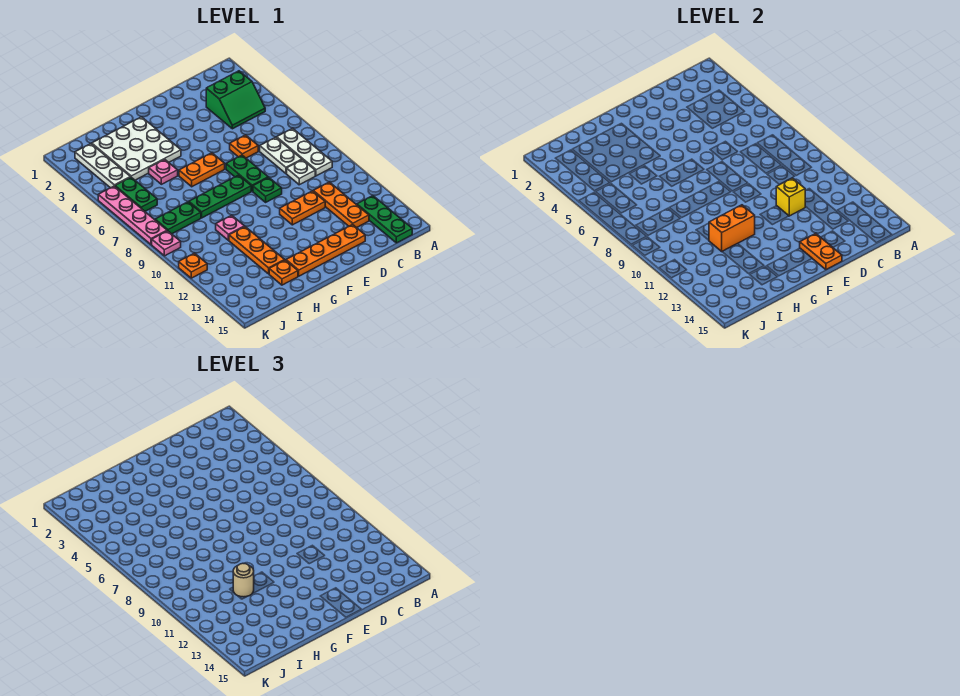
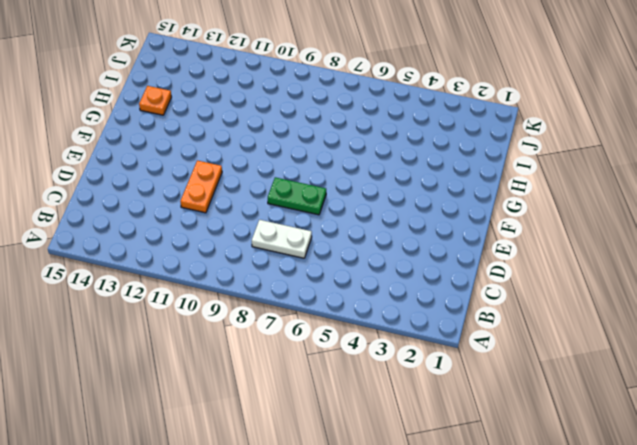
none -> green slope B3:C4 level 1 top 3
none -> white plate B7:B9 level 1
none -> green plate B13:B15 level 1

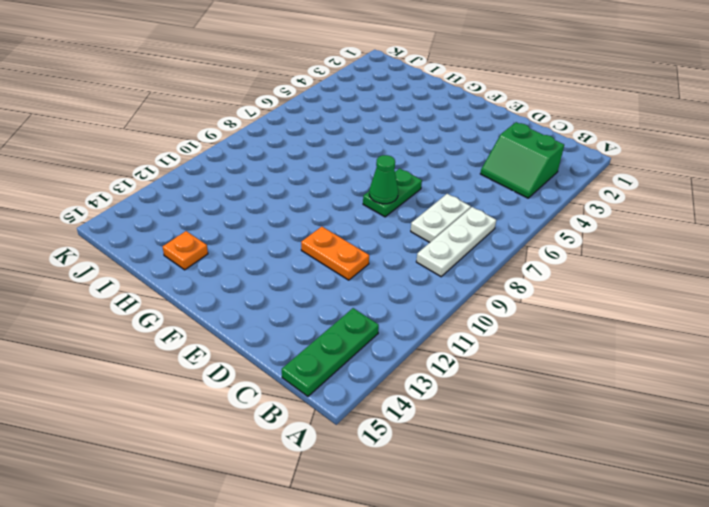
green cone E8 level 2 -> none
none -> white plate C9 level 1
none -> orange plate C11:C13 level 1
none -> orange plate D6 level 1

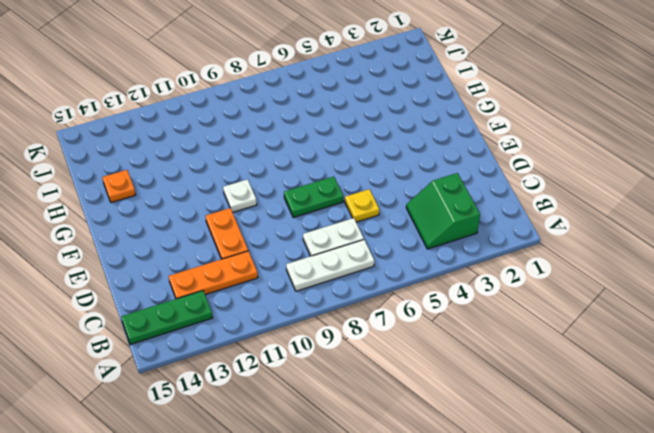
yellow plate D6 level 1 -> orange plate D6 level 1
white plate F10 level 1 -> white plate C9 level 1
none -> orange plate D14:G14 level 1
none -> green plate E9 level 1
none -> orange plate F6:G6 level 1

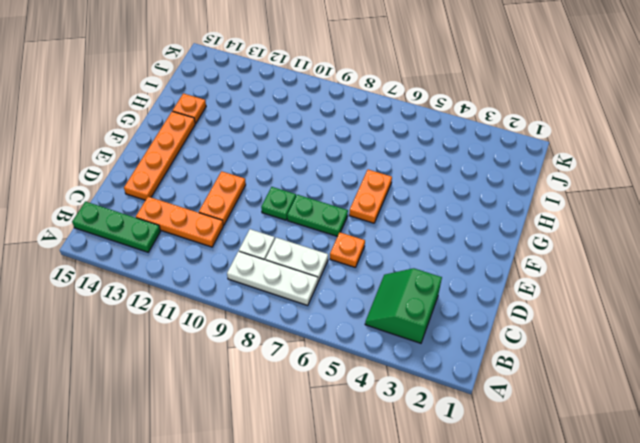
none -> green plate F8:H8 level 1
none -> white plate G2:I4 level 1
none -> pink plate H5 level 1

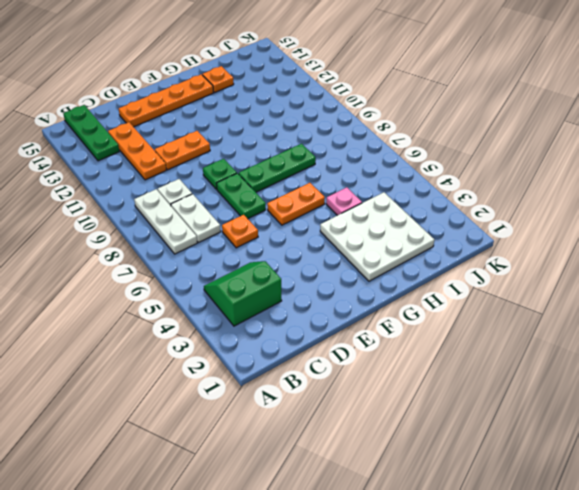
none -> pink plate H10 level 1
none -> orange plate H11:H13 level 1
none -> green plate I8:J8 level 1

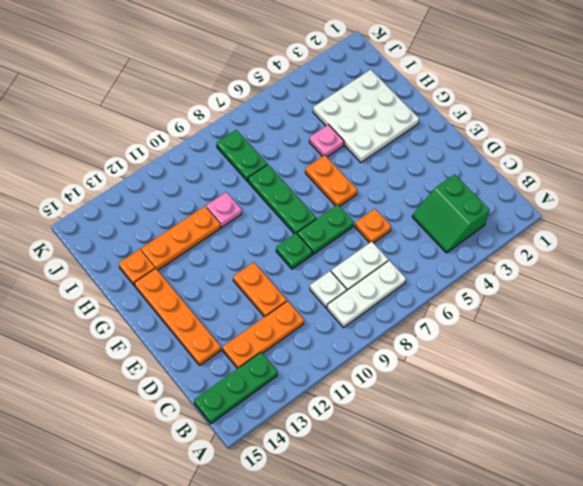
none -> white plate J2:J4 level 1
none -> green plate J5:J6 level 1
none -> pink plate K5:K8 level 1

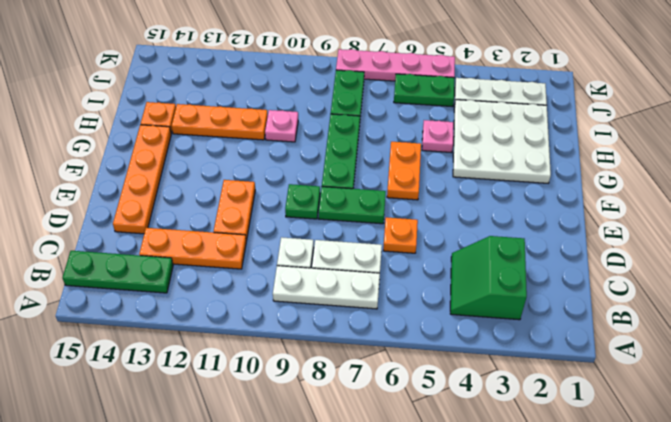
none -> pink plate K9 level 1
none -> orange plate K11 level 1
none -> yellow brick D11 level 2

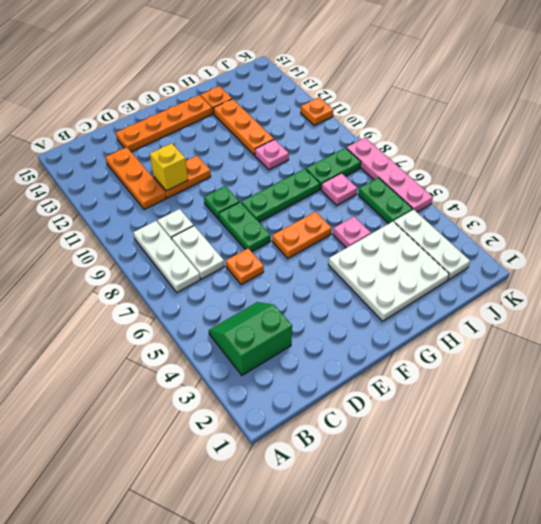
pink plate I7 level 1 -> pink plate K9 level 1
none -> green plate B13:B15 level 1
none -> orange plate E14:E15 level 2
none -> orange brick G11:H11 level 2

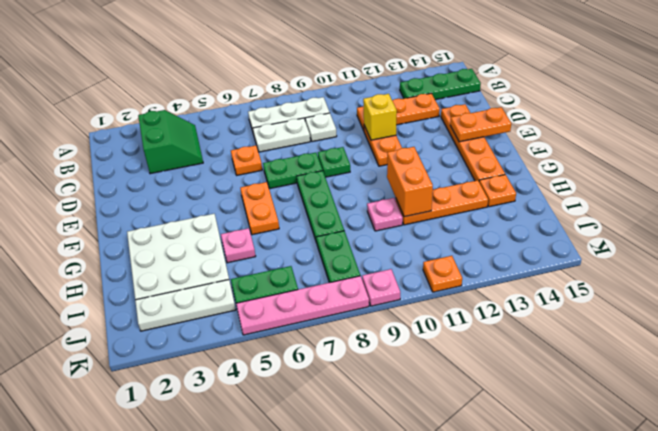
none -> tan round brick H11 level 3

